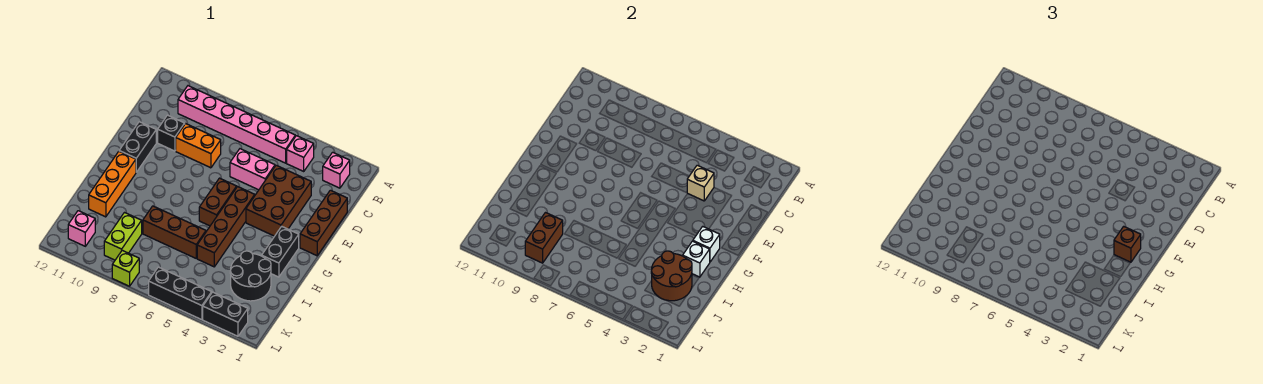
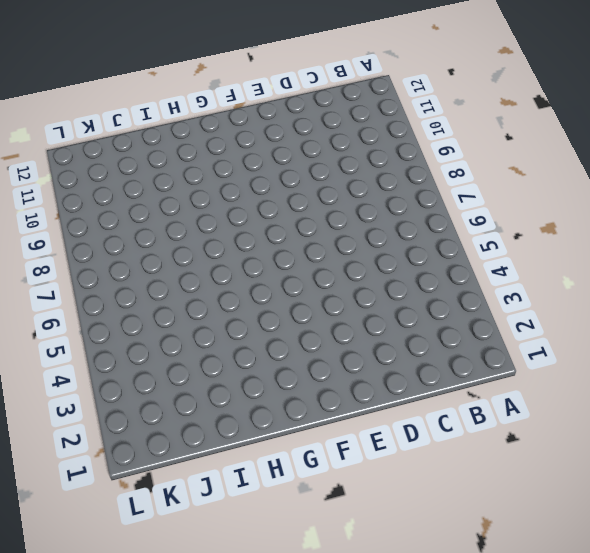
none -> pink brick B2 level 1
none -> pink brick B4 level 1
none -> pink brick B5:B10 level 1

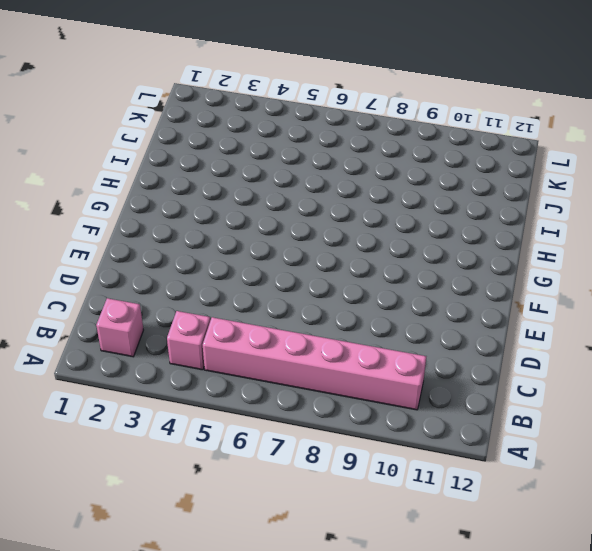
none -> brown brick D1:F1 level 1
none -> brown brick D3:F4 level 1
none -> pink brick D5:D6 level 1

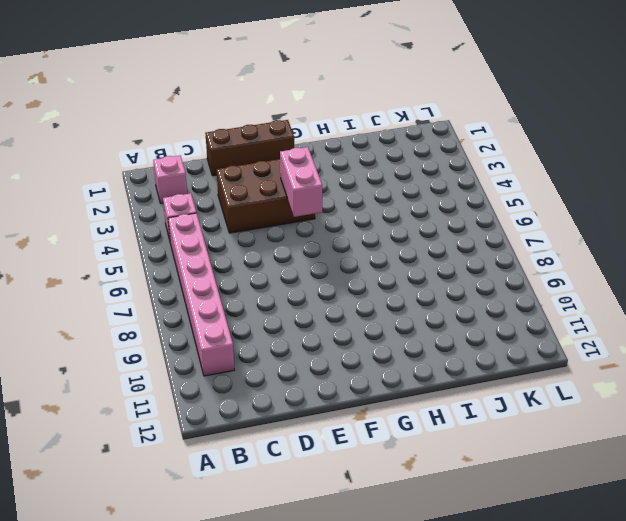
pink brick F4:F5 level 2 -> pink brick D5:D6 level 1
none -> orange brick D8:D9 level 1
none -> black brick D10 level 1
none -> black brick E11:F11 level 1

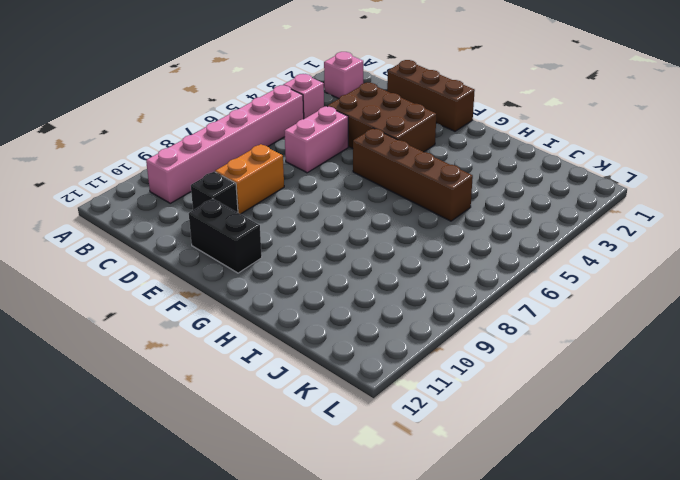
none -> brown brick F6:G6 level 1
none -> black brick G2:H2 level 1
none -> orange brick G11:I11 level 1

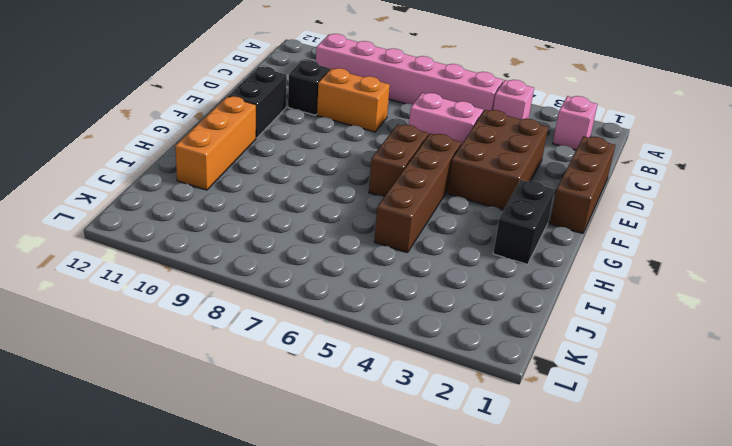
none -> black round brick I2:J3 level 1
none -> brown brick I6:I8 level 1
none -> lime brick J9:K9 level 1

